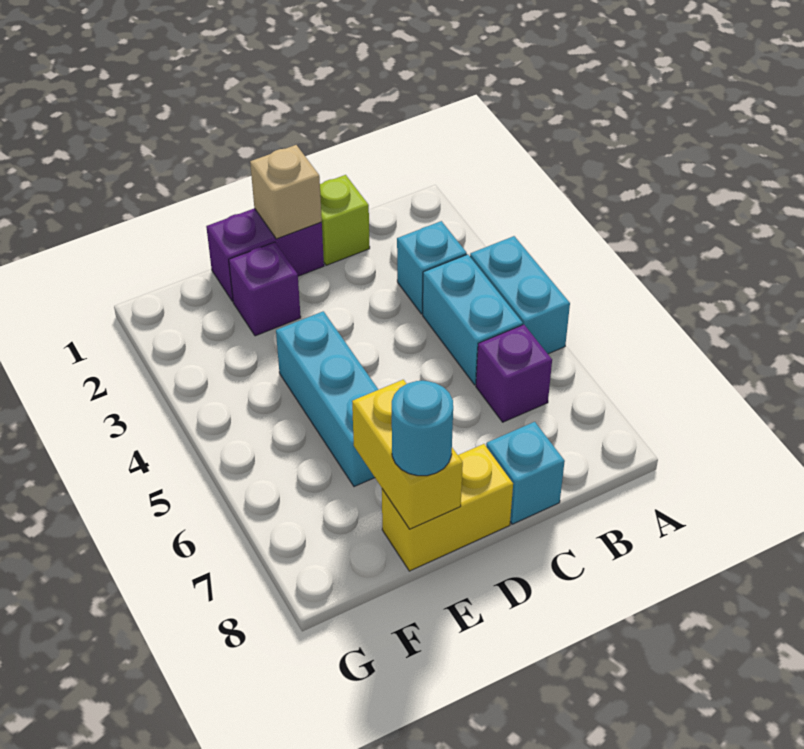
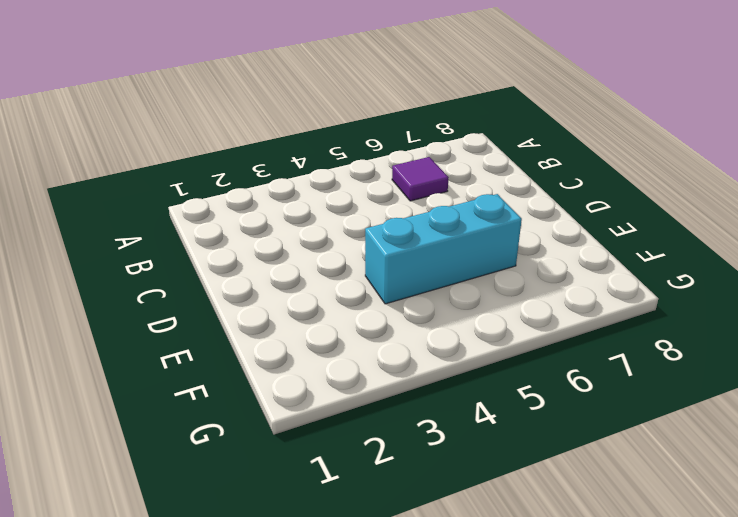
purple tile B6 level 1 -> purple brick B6 level 1
none -> cyan brick A4:A5 level 1
none -> cyan brick B3 level 1
none -> cyan brick B4:B5 level 1

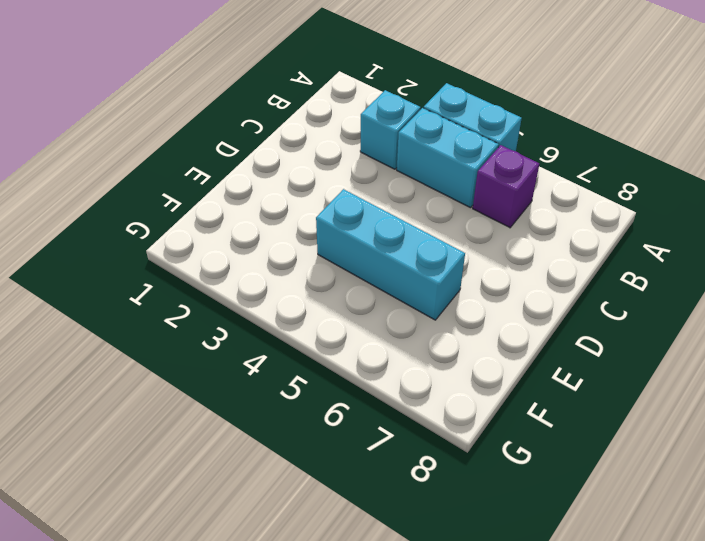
none -> lime brick C1 level 1
none -> cyan brick C8 level 1
none -> purple brick D1:E1 level 1

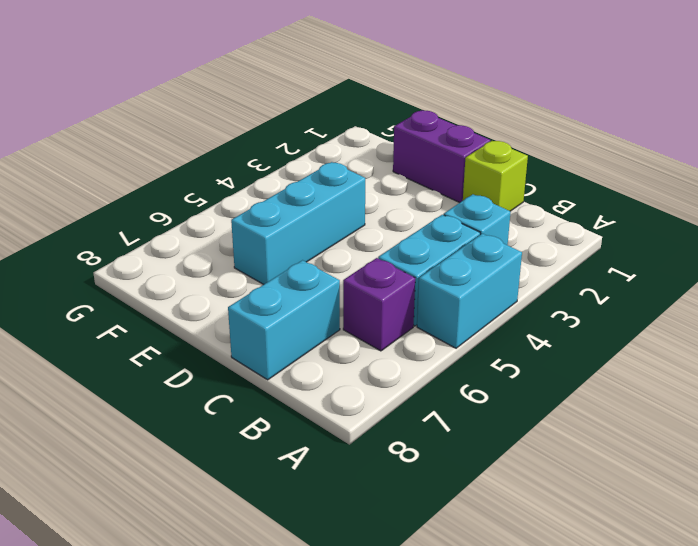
cyan brick C7:C8 level 1 -> cyan brick C8 level 1
none -> yellow brick D8:E8 level 1
none -> purple brick E2 level 1
none -> tan brick D1 level 2

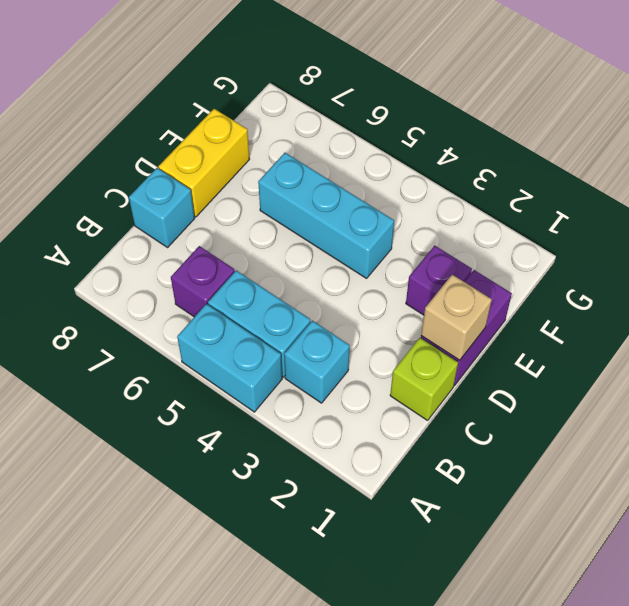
none -> yellow brick E7:E8 level 2
none -> cyan round brick E8 level 3

